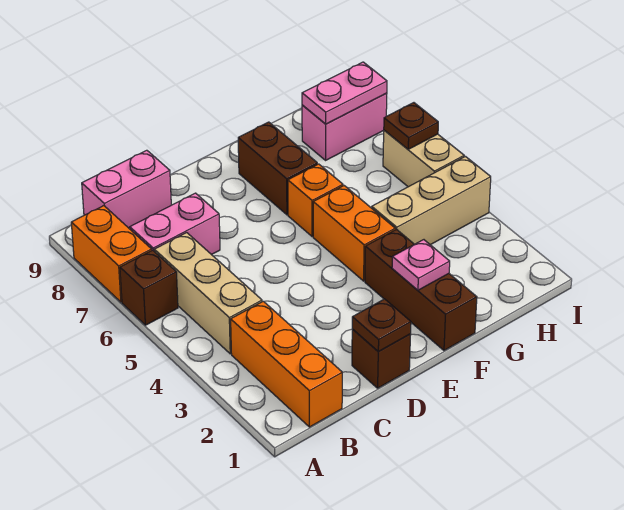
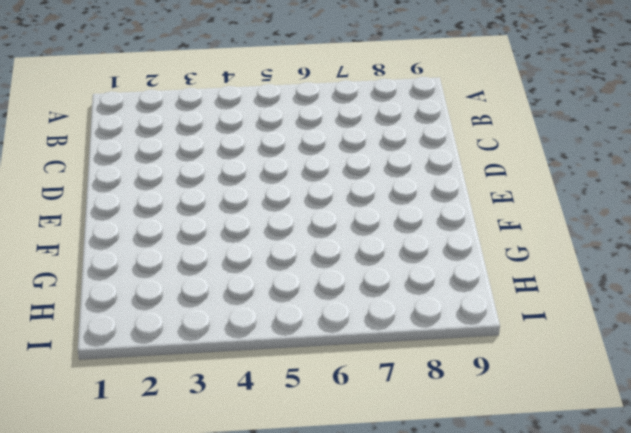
none -> brown brick A6 level 1
none -> orange brick A7:A8 level 1
none -> orange brick B1:B3 level 1

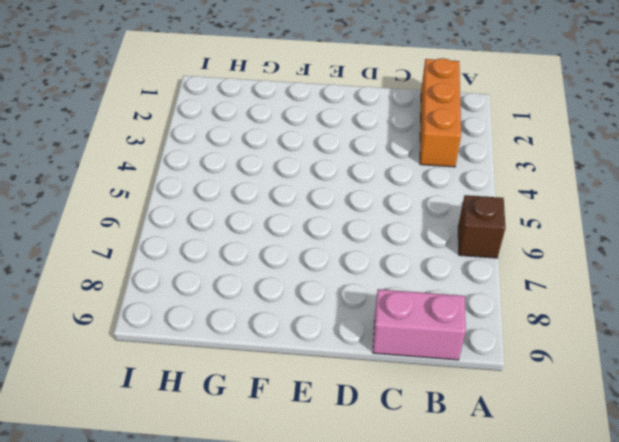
none -> orange brick A7:A8 level 1
none -> tan brick B4:B6 level 1
none -> pink brick B7:C7 level 1

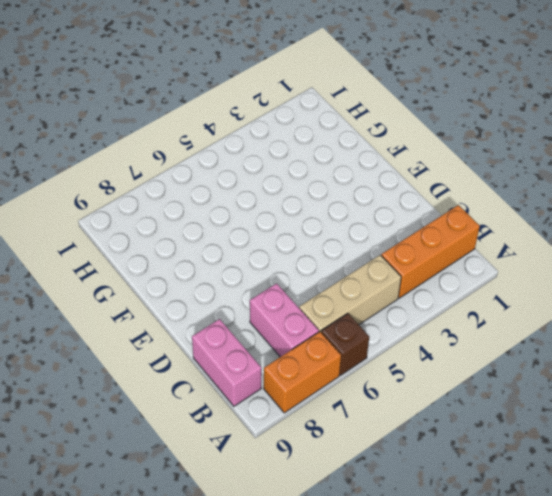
none -> brown brick D1 level 1
none -> brown brick F1:F3 level 1
none -> orange brick F4:F5 level 1

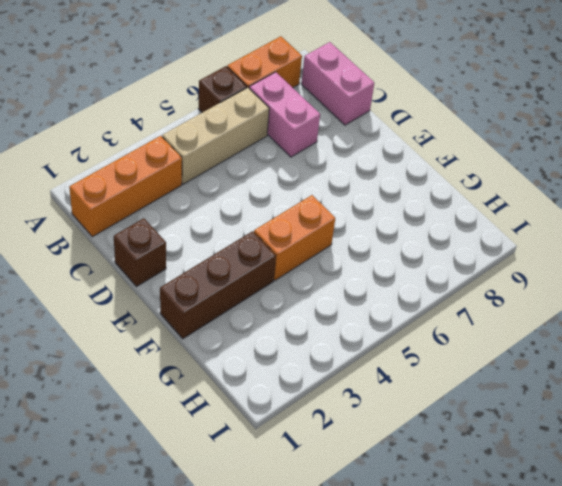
none -> orange brick F6 level 1
none -> brown brick F7:F8 level 1
none -> tan brick G4:I4 level 1

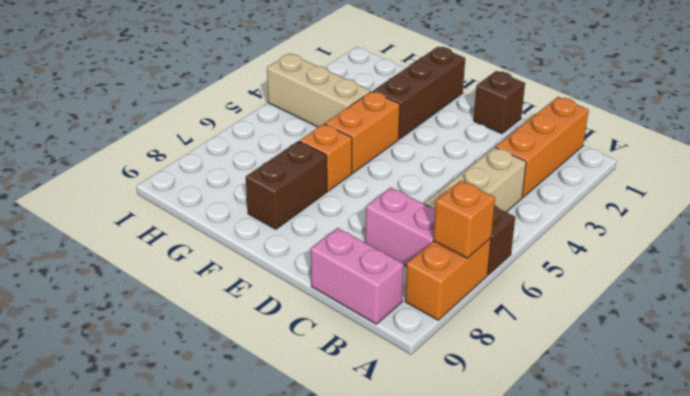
orange brick A7 level 2 -> none
none -> pink brick H8:I8 level 1
none -> tan brick I5:I6 level 1
none -> brown plate D1 level 2

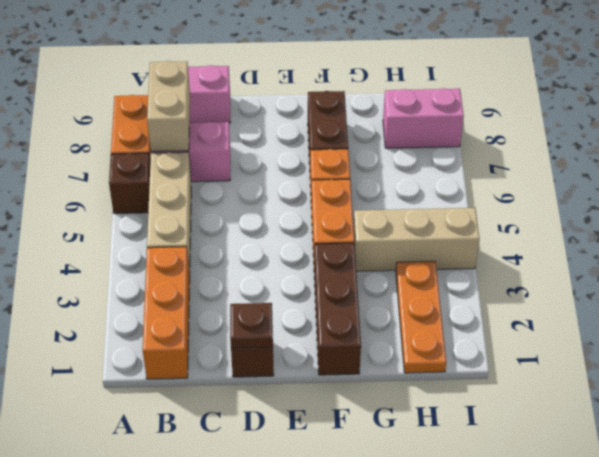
tan brick B7:B8 level 2 -> tan brick I5:I6 level 1
orange plate H1:H3 level 1 -> none
none -> pink plate F2 level 2
none -> pink plate H8:I8 level 2
none -> brown plate I6 level 2

